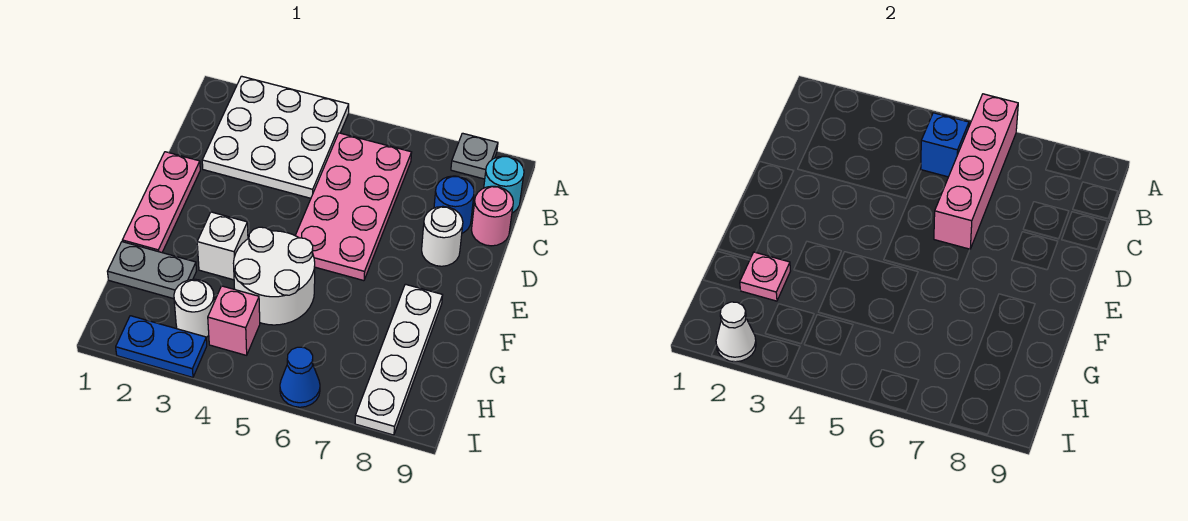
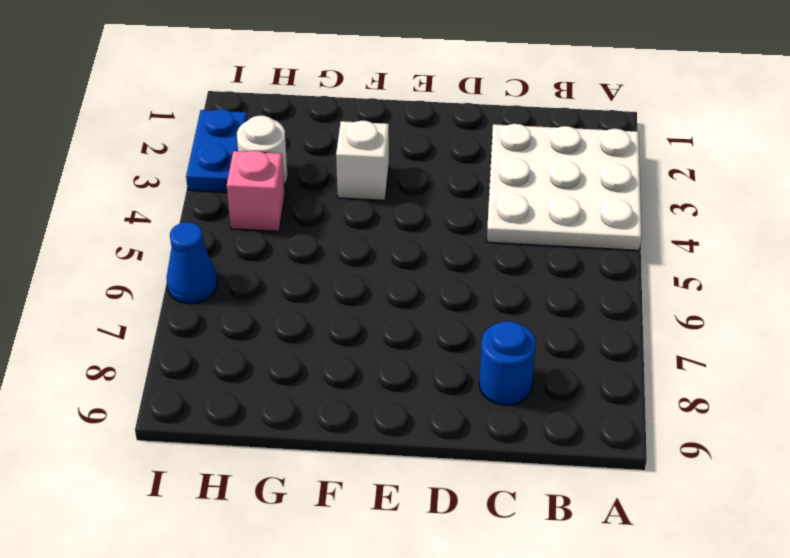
none -> grey plate A8 level 1
none -> pink plate B5:E6 level 1
none -> cyan round brick B9 level 1

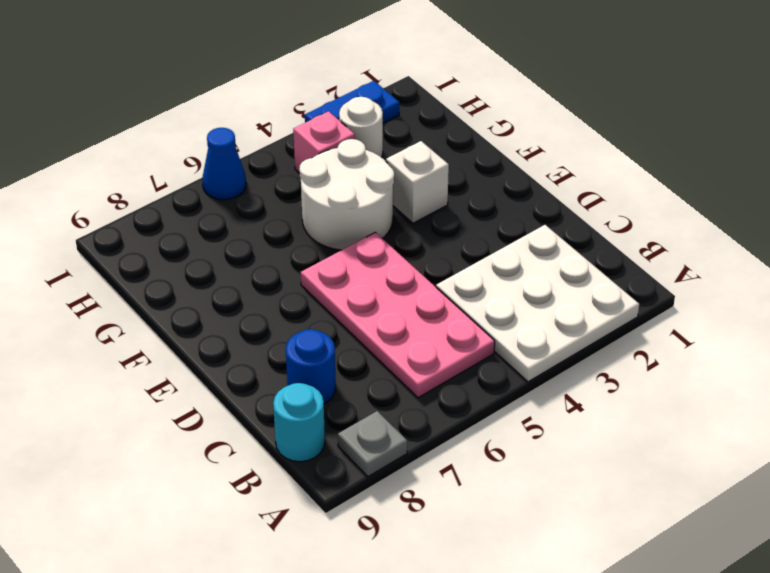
none -> pink round brick C9 level 1
none -> pink plate D1:F1 level 1
none -> white round brick D8 level 1

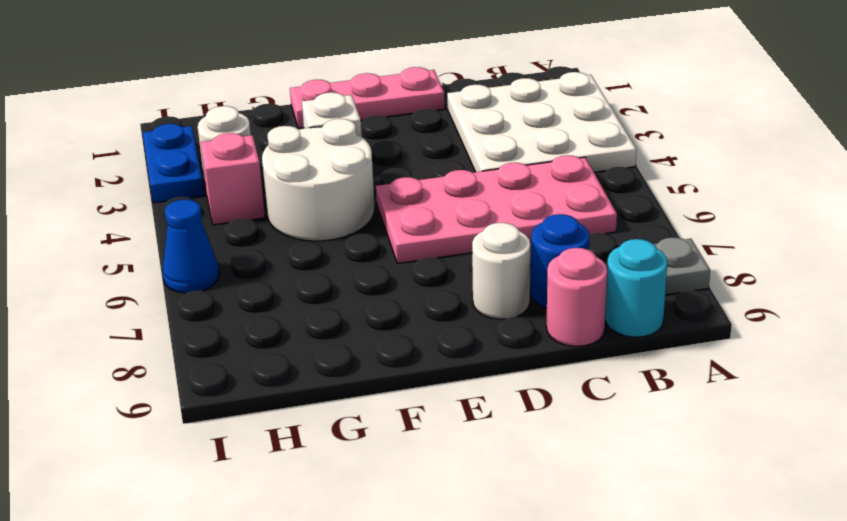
none -> white plate F8:I8 level 1
none -> grey plate G1:G2 level 1
none -> pink brick A6:D6 level 2

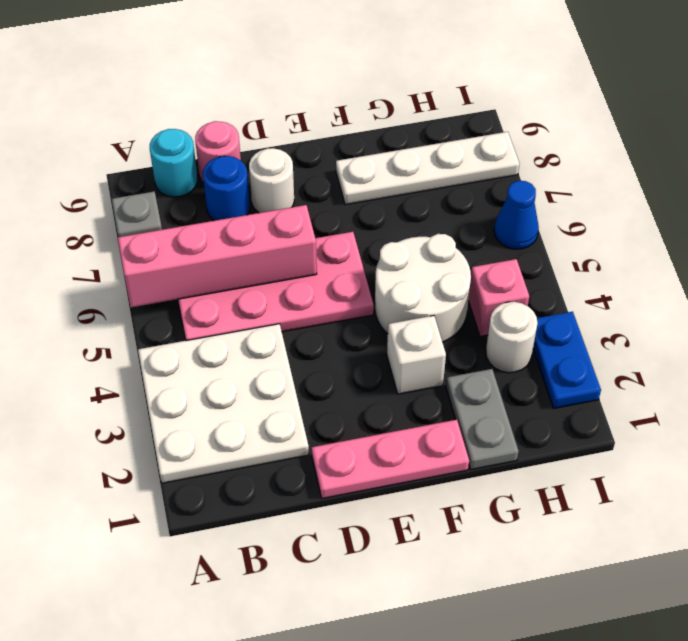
none -> blue brick B5 level 2
none -> pink plate G2 level 2
none -> white cone I2 level 2

